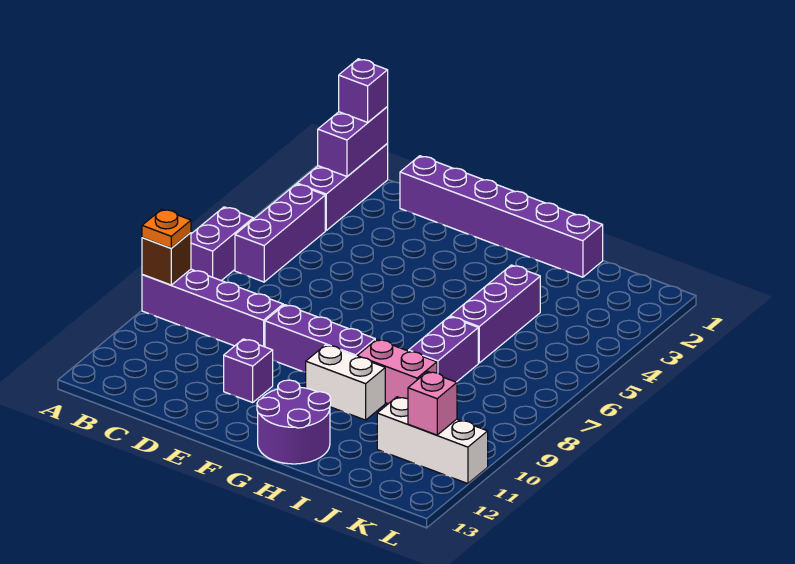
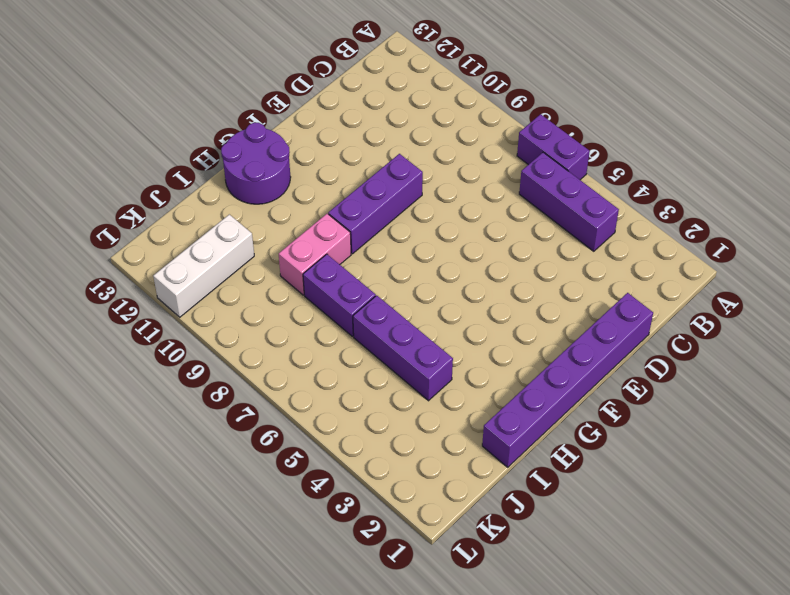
none -> purple brick A9:D9 level 1
none -> purple brick B1:B3 level 1
none -> purple brick E11 level 1

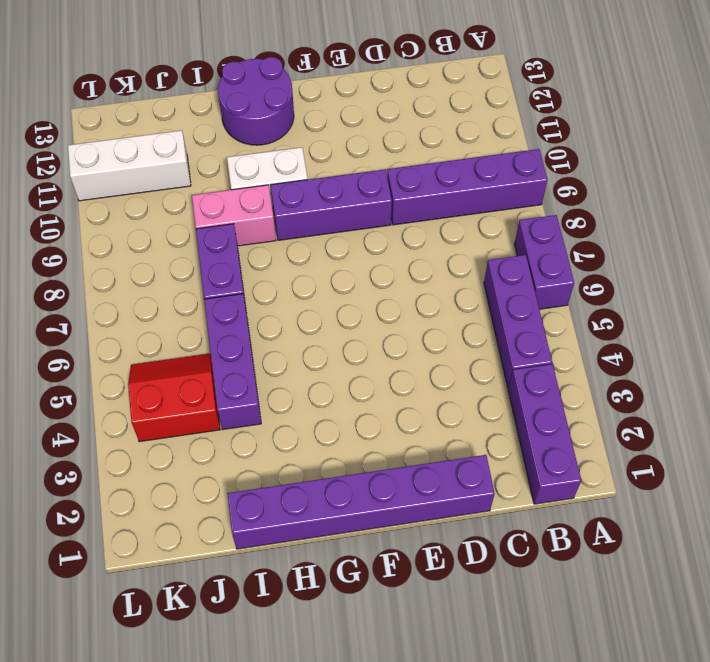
red slope J4:K5 level 1 top 4 -> none
none -> purple brick E11 level 1
none -> brown brick A9 level 2
none -> purple brick B1:B2 level 2

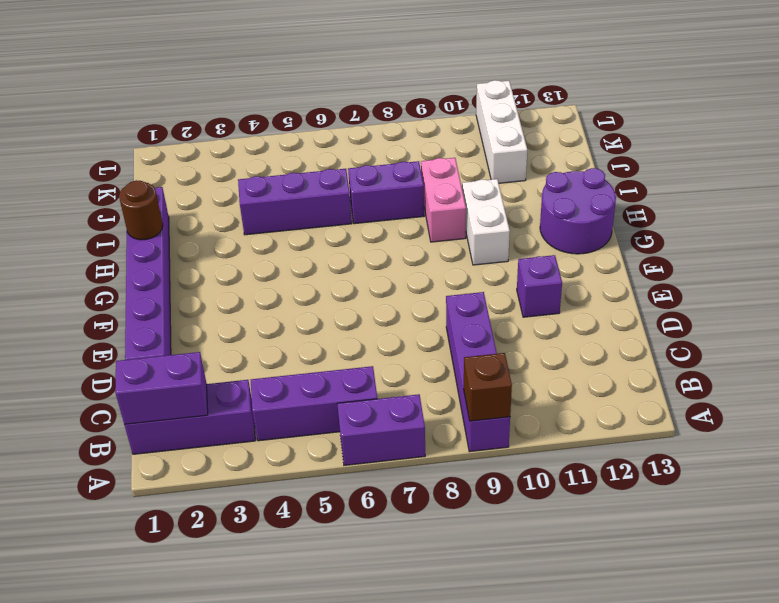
brown round brick H1 level 2 -> none
none -> purple brick E9:G9 level 1
none -> pink brick K11 level 2
none -> orange plate A9 level 3

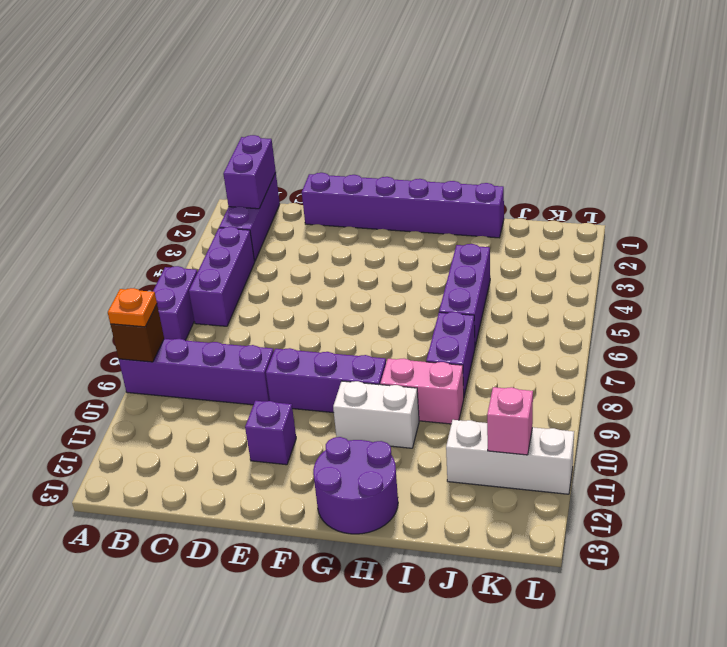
none -> purple brick B1 level 3

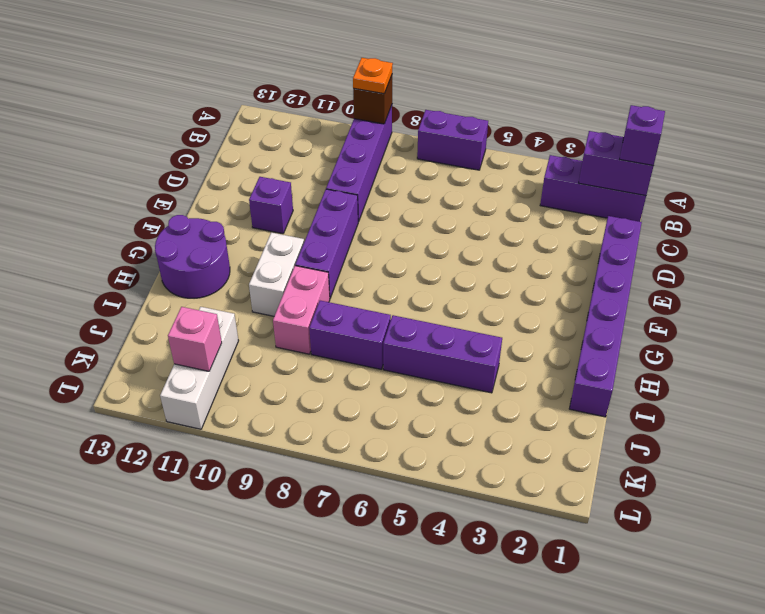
none -> purple brick B4:B6 level 1

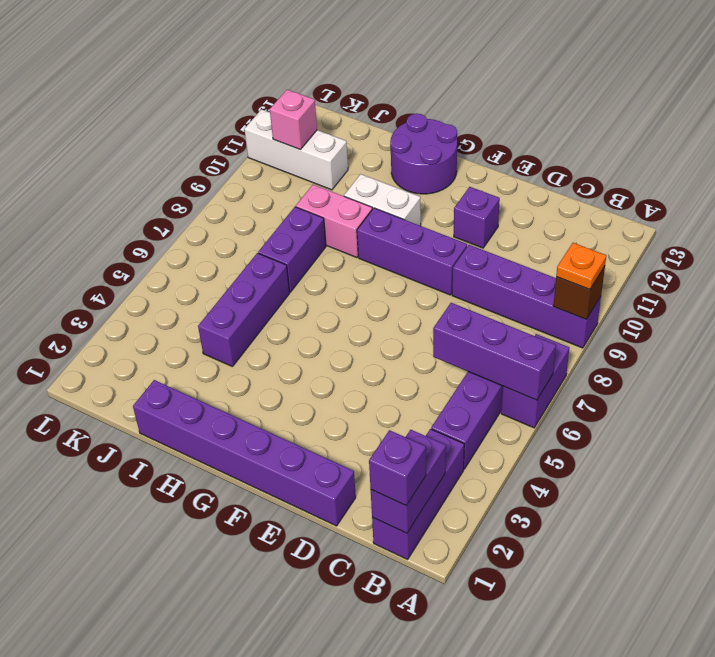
purple brick A6:C6 level 2 -> none

